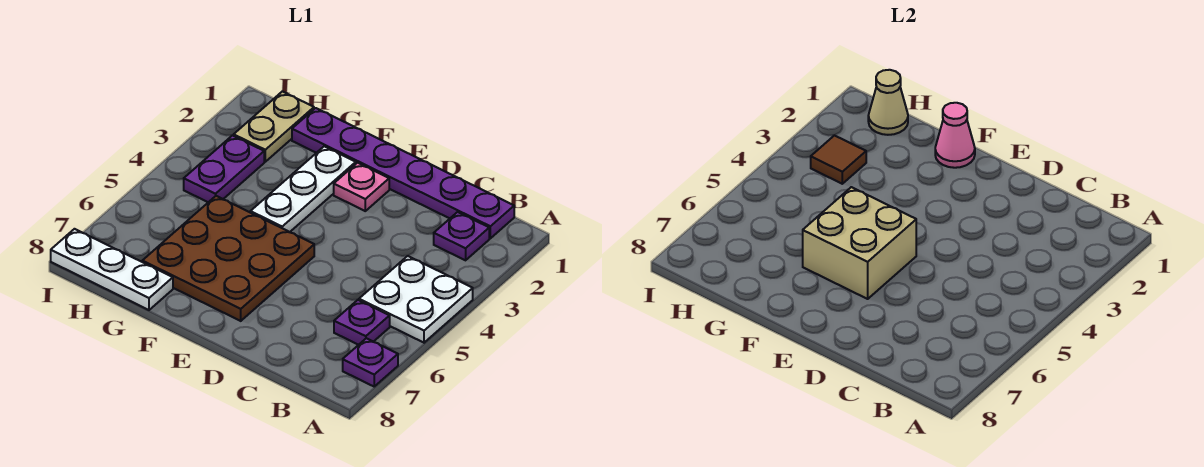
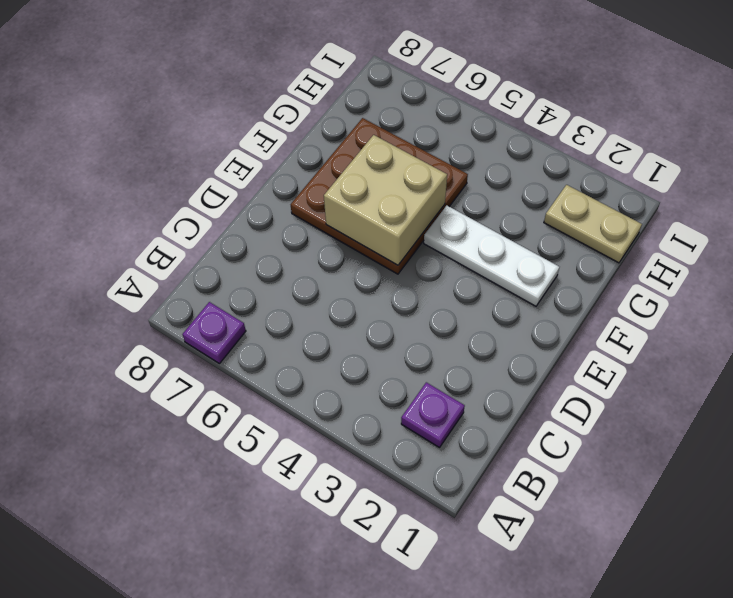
none -> white plate A4:B5 level 1
none -> purple plate B1:G1 level 1
none -> purple plate B6 level 1

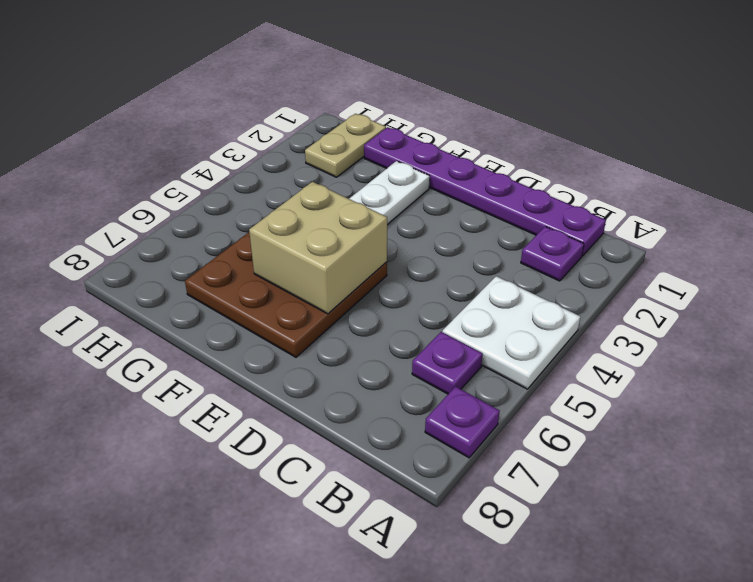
none -> pink plate E2 level 1
none -> white plate G8:I8 level 1
none -> purple plate H3:H4 level 1

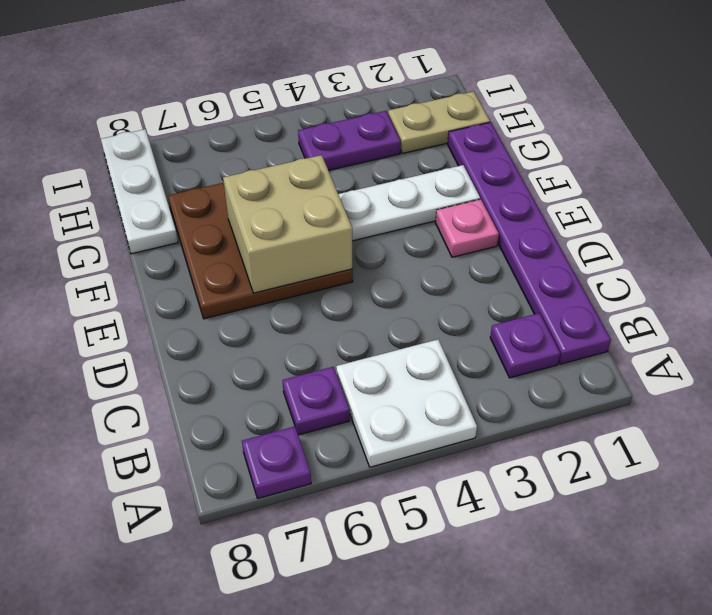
none -> pink cone F1 level 2
none -> tan cone H1 level 2
none -> brown tile H3 level 2

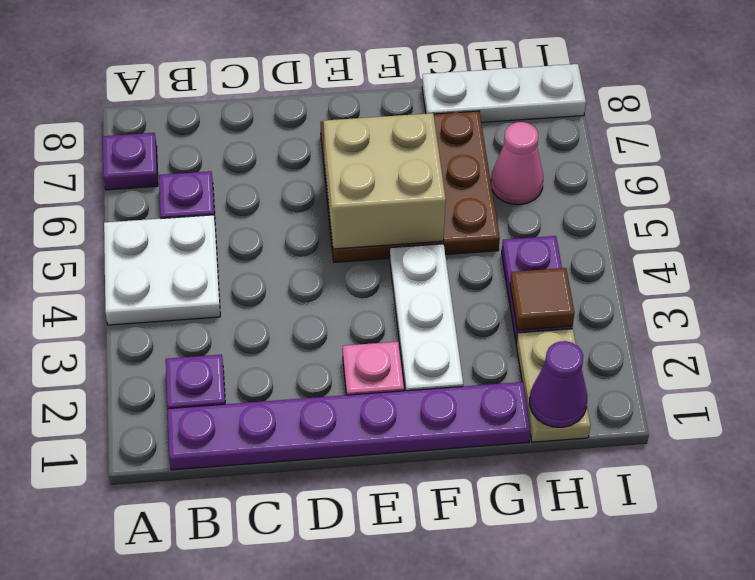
purple cone H1 level 2 -> tan cone H1 level 2
pink cone H6 level 1 -> pink cone F1 level 2

